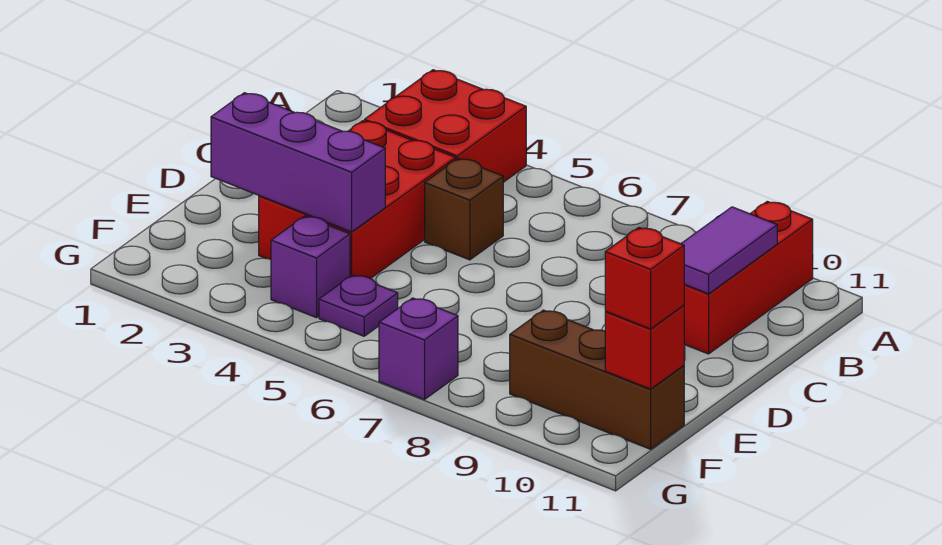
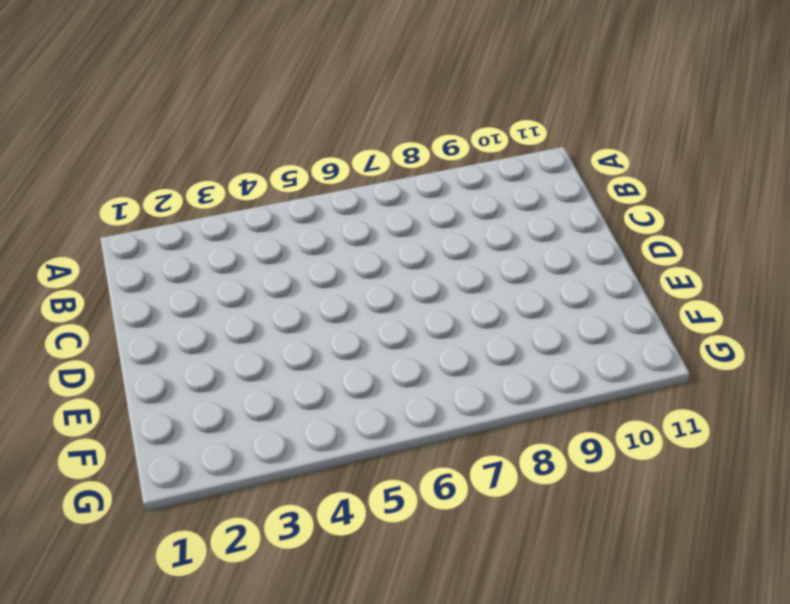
none -> red brick A3:B4 level 1
none -> red brick A10:C10 level 1
none -> red brick C3:E4 level 1

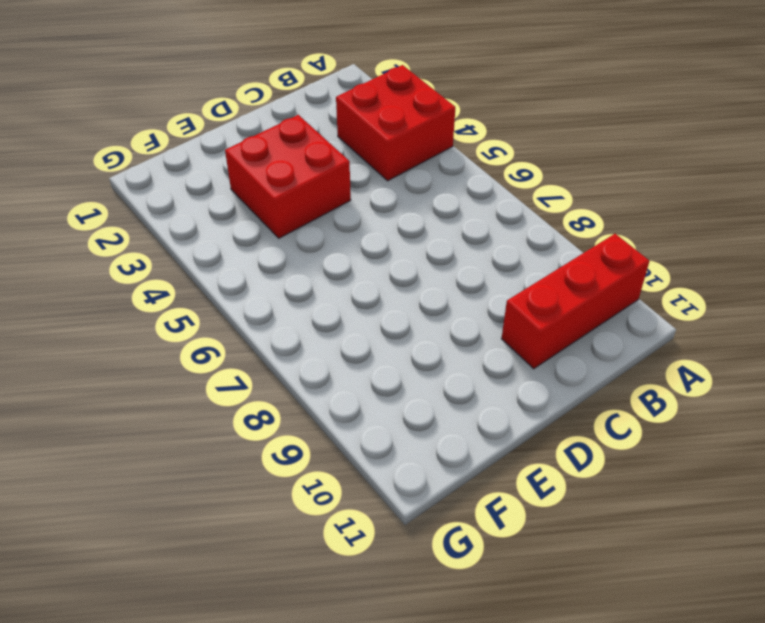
red brick D3:E4 level 1 -> red brick C3:E4 level 1
none -> brown brick C5 level 1
none -> purple brick F4 level 1
none -> purple plate F5 level 1

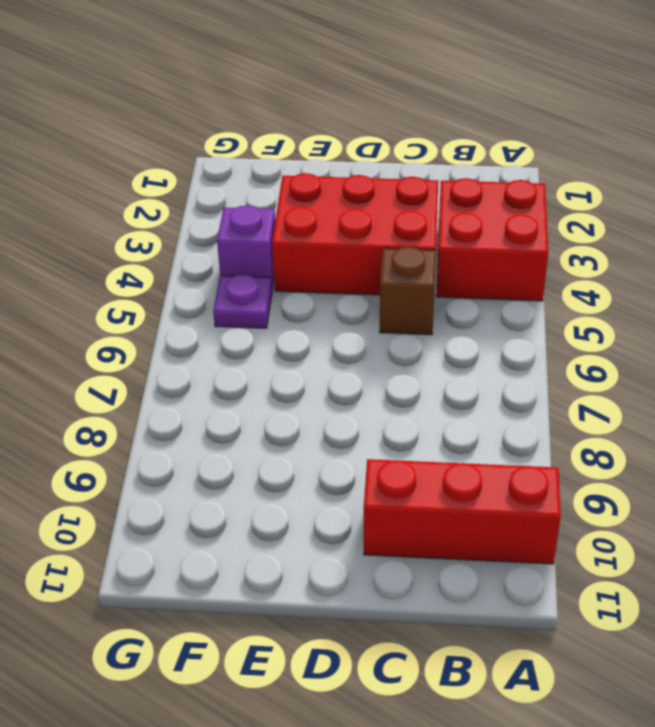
none -> brown brick F9:F11 level 1
none -> purple brick G7 level 1
none -> purple tile B10:C10 level 2

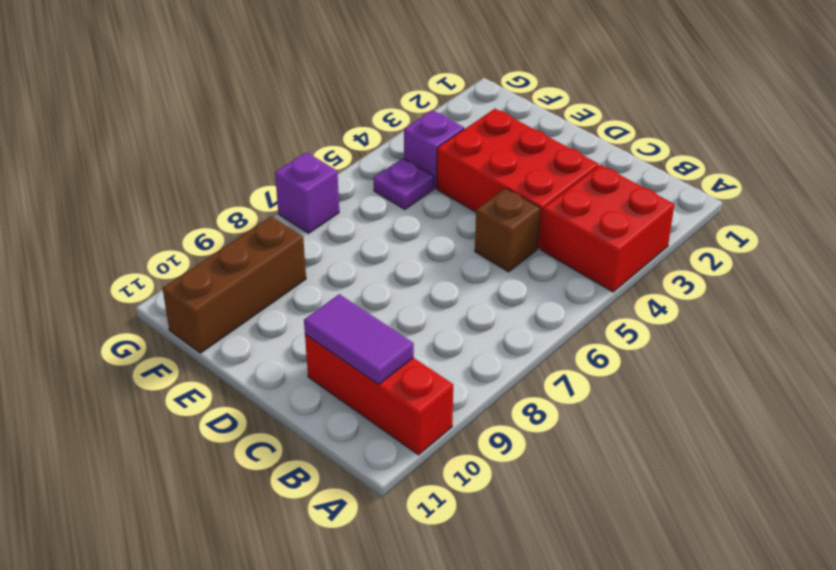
none -> purple brick E2:E4 level 2
none -> red brick F11 level 2
none -> red brick F11 level 3

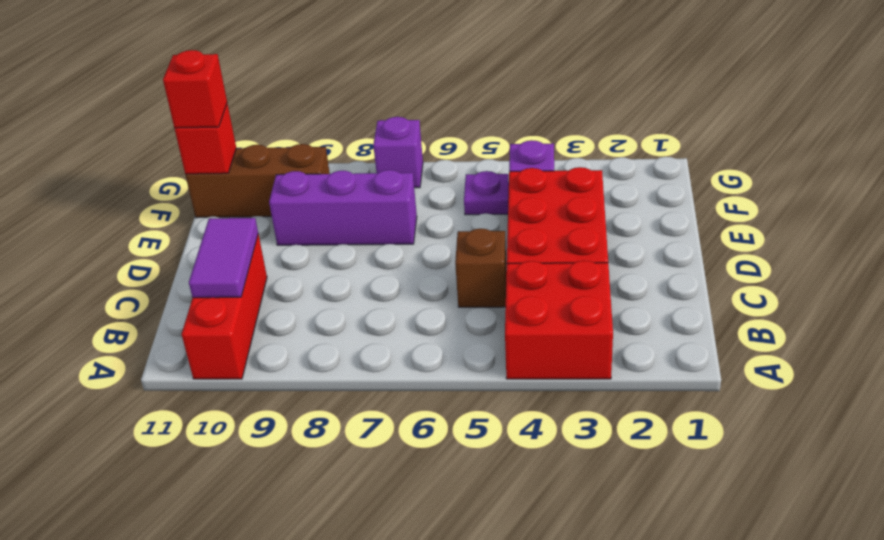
purple brick E7:E9 level 1 -> purple brick E2:E4 level 2

